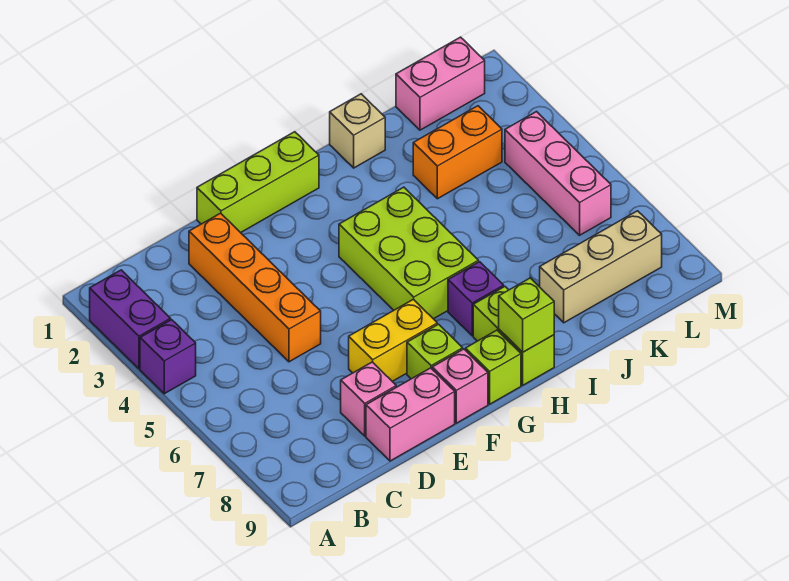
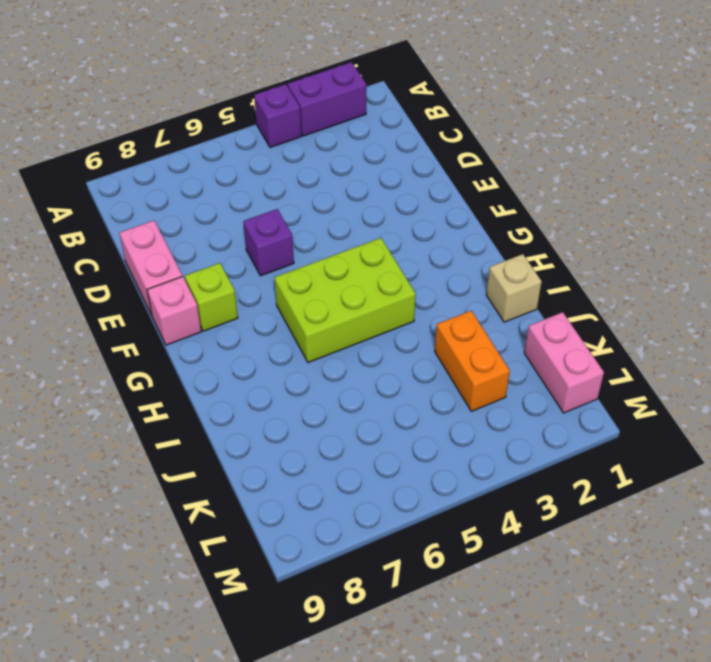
purple brick E6 level 1 -> purple brick H7 level 1
none -> orange brick D2:D5 level 1
none -> pink brick D8 level 1
none -> lime brick E1:G1 level 1

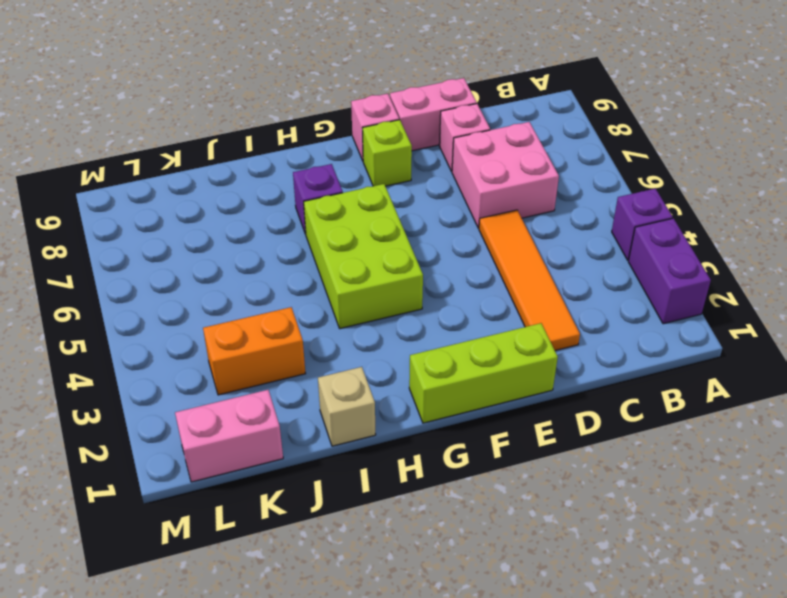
pink brick C6:D7 level 1 -> none
orange tile D2:D5 level 1 -> orange brick D2:D5 level 1
none -> yellow brick E7:F7 level 1
none -> lime brick G9 level 1
none -> lime brick H8:H9 level 1

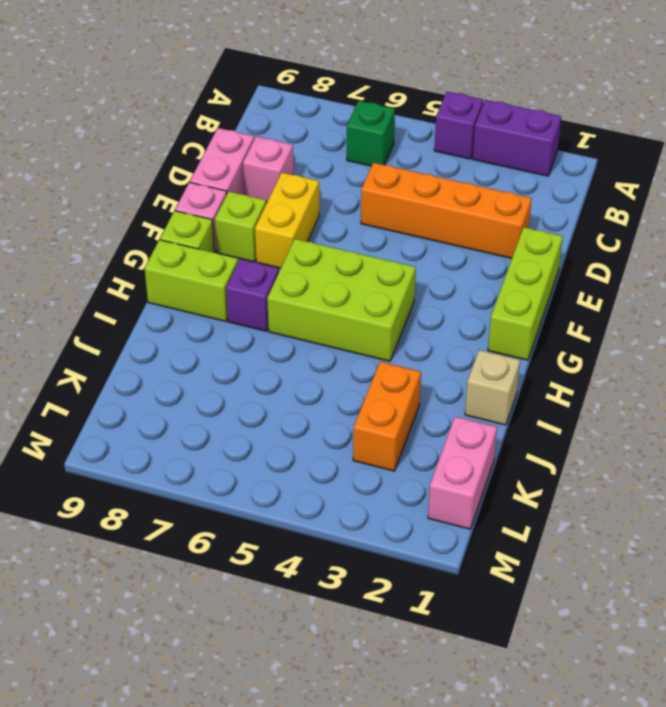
green brick B6 level 1 -> none
none -> tan brick J8:L8 level 1
none -> pink brick L4:L6 level 1
none -> lime brick H9 level 2

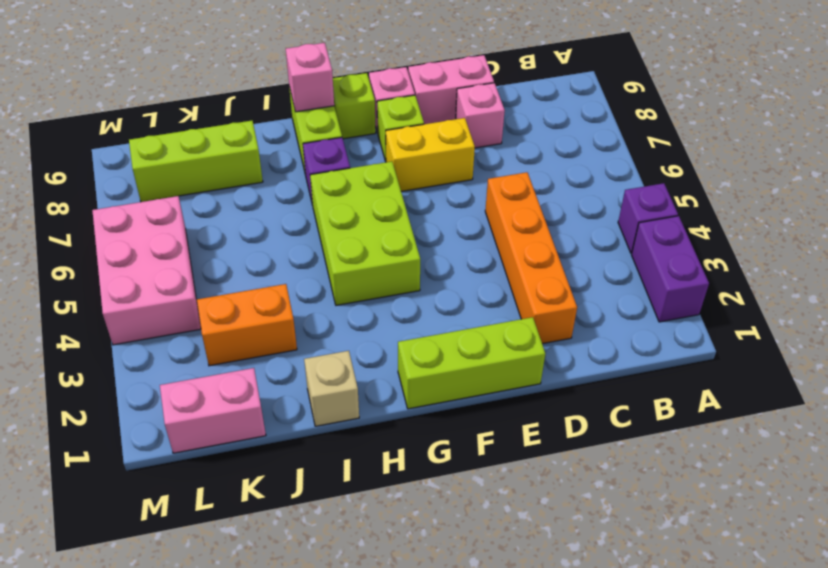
pink brick H9 level 2 -> lime brick H9 level 2
lime brick J8:L8 level 1 -> tan brick J8:L8 level 1
pink brick L4:M6 level 1 -> pink brick L4:L6 level 1

